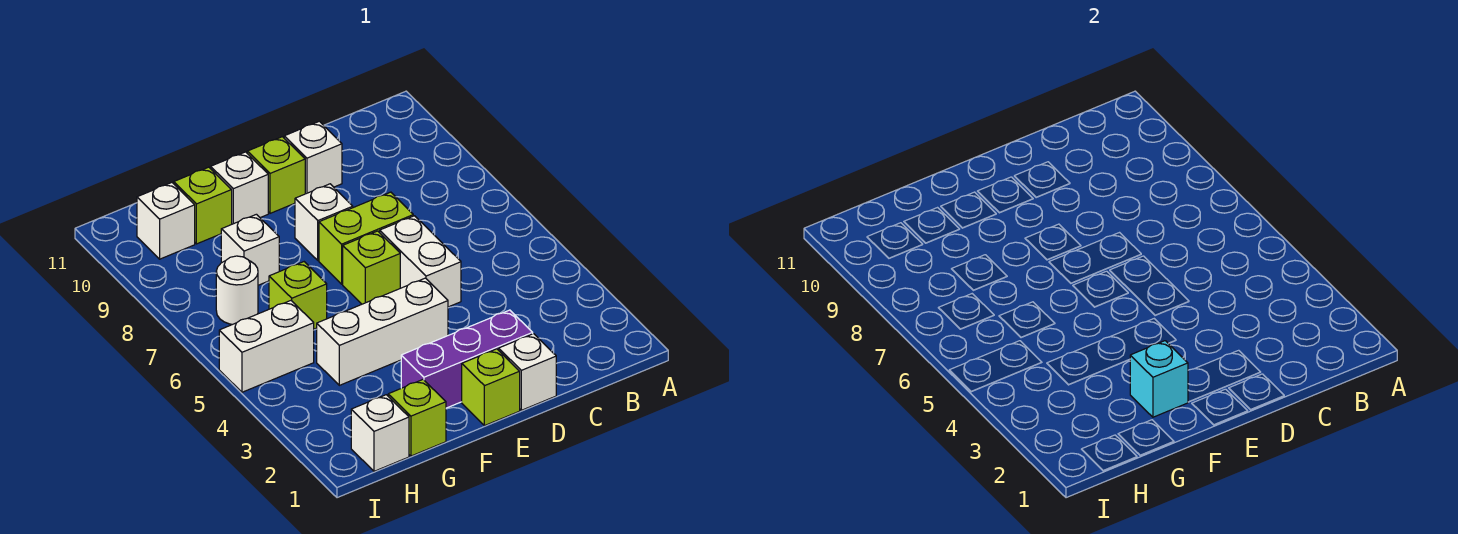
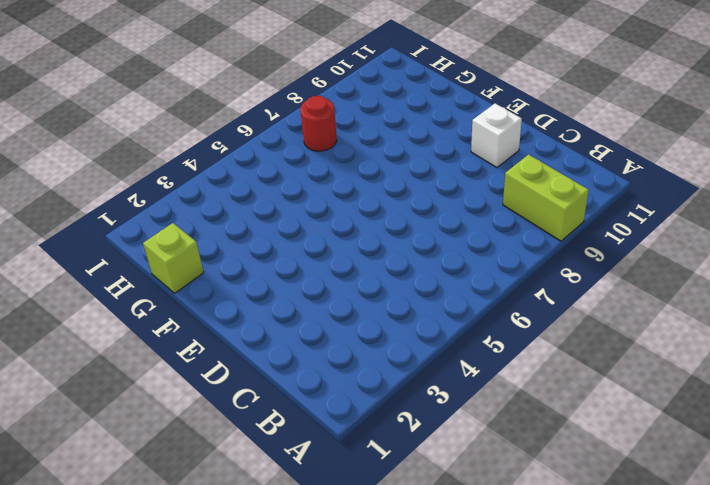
lime brick A9:B9 level 1 -> lime brick D7:E7 level 1
red round brick H7 level 1 -> white round brick H7 level 1
none -> white brick D1 level 1
none -> purple brick D2:F2 level 1
none -> white brick D5:D6 level 1

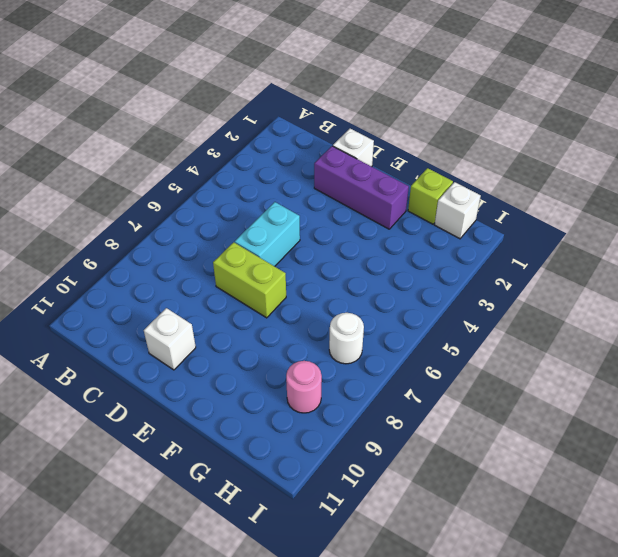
cyan brick D5:D6 level 1 -> white brick D5:D6 level 1
pink round brick H9 level 1 -> none
none -> lime brick E1 level 1
none -> white brick E4:G4 level 1
none -> lime brick E6 level 1

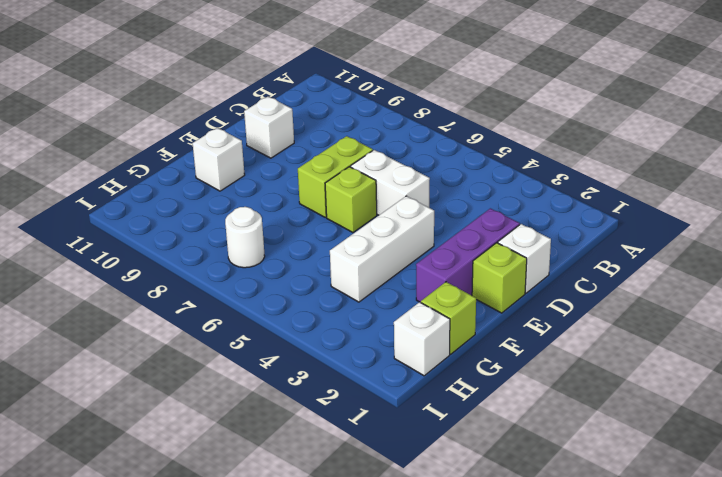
none -> white brick E8 level 1
none -> lime brick E10 level 1
none -> lime brick G6 level 1

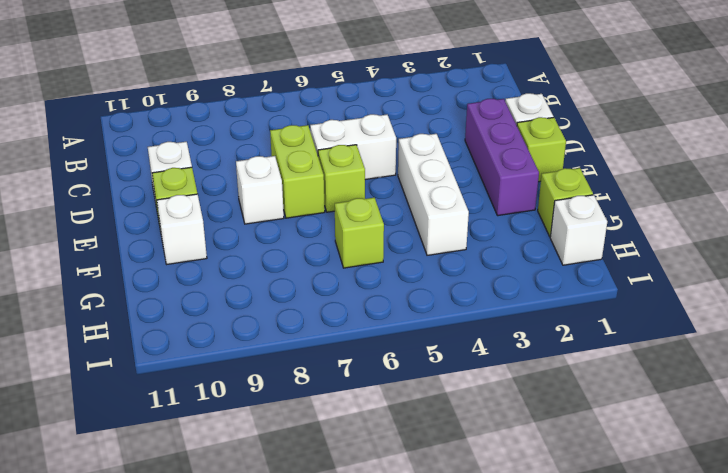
none -> white brick G8 level 1
none -> lime brick G10 level 1
none -> white brick H5:I5 level 1

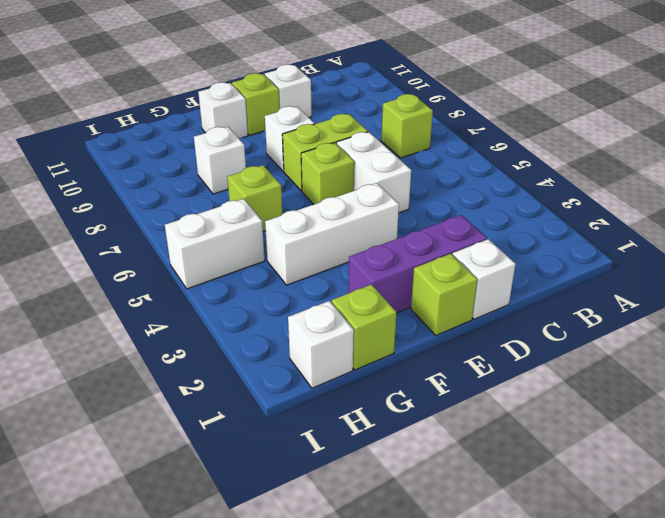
lime brick B7 level 1 -> lime brick G10 level 1
none -> white round brick H7 level 1
none -> white brick H10 level 1
none -> cyan brick F2 level 2

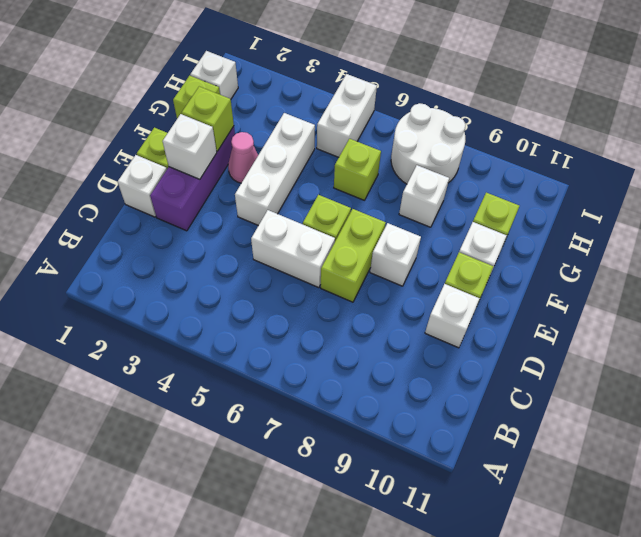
white brick E2 level 2 -> white brick H10 level 1
lime brick F2 level 2 -> cyan brick F2 level 2
pink cone F3 level 1 -> none
white round brick H7:I8 level 1 -> white round brick H7 level 1

